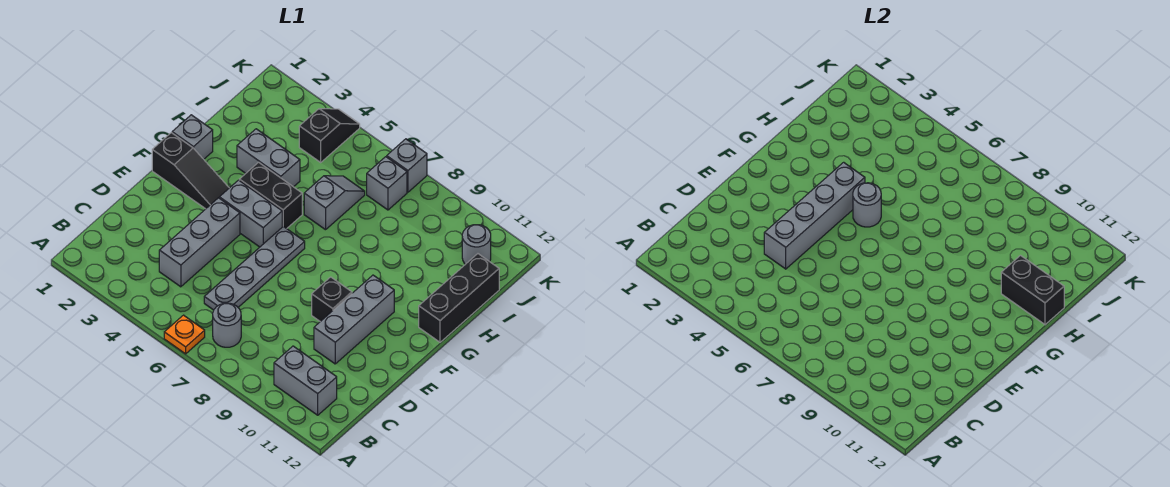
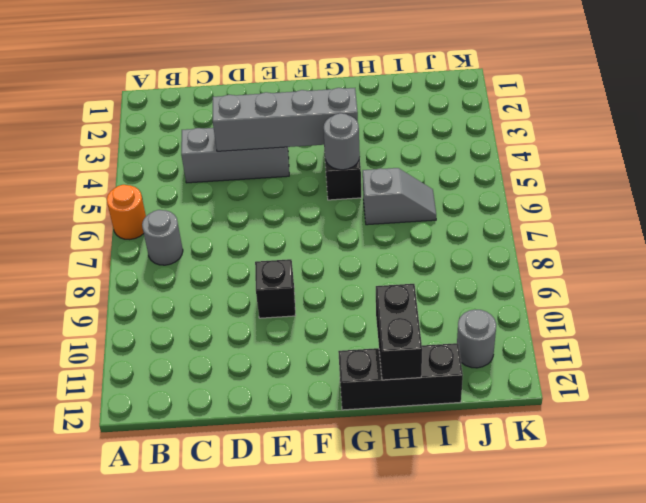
orange round brick A6 level 1 -> orange plate A6 level 1
none -> grey brick B10:B11 level 1
none -> grey plate C6:F6 level 1
none -> grey brick D10:F10 level 1

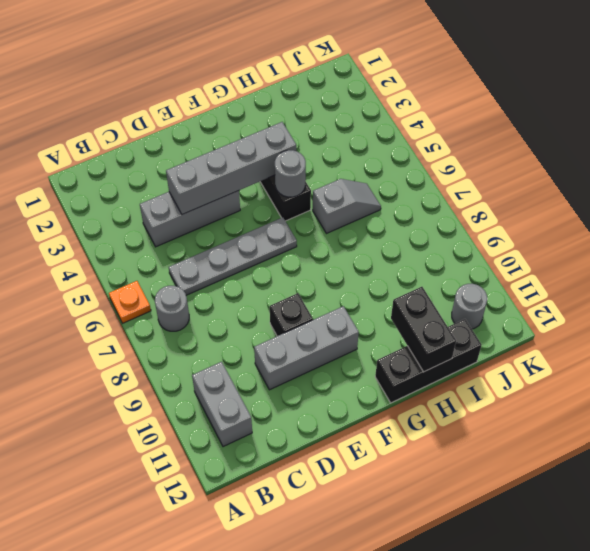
none -> black slope F1:F3 level 1 top 1
none -> grey brick F4:F5 level 1
none -> grey brick G1 level 1

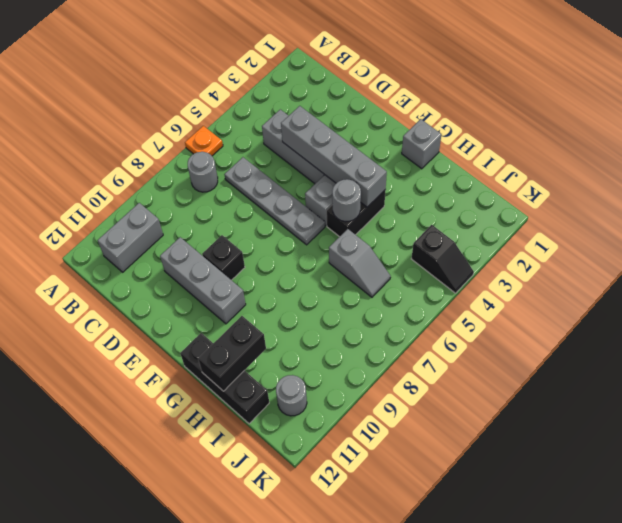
none -> black slope F1:F3 level 1 top 1
none -> grey brick H3:H4 level 1
none -> grey brick J7 level 1

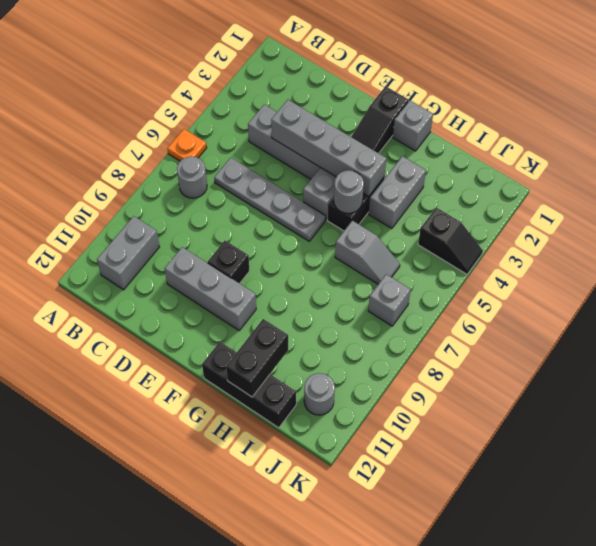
none -> grey brick K7 level 1

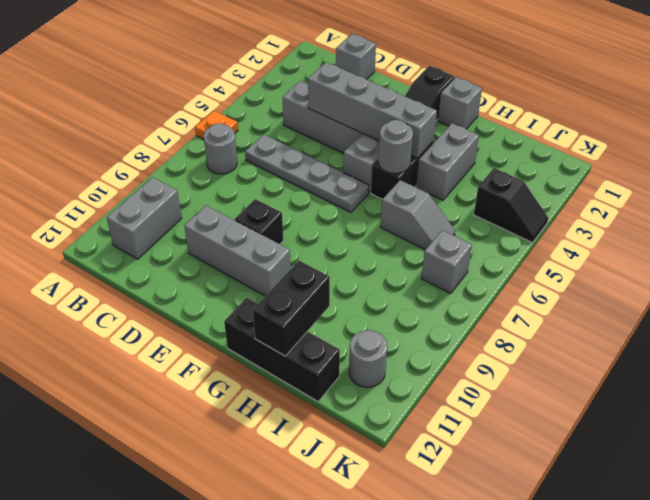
grey brick C1 level 1 -> grey brick K7 level 1

